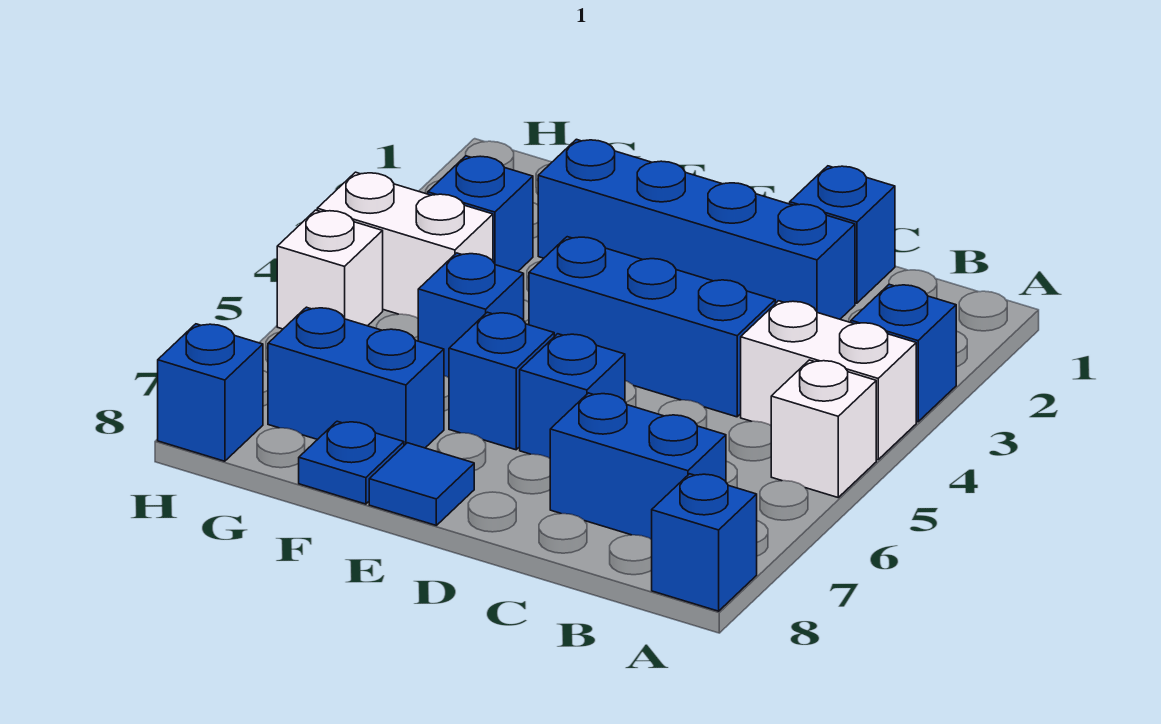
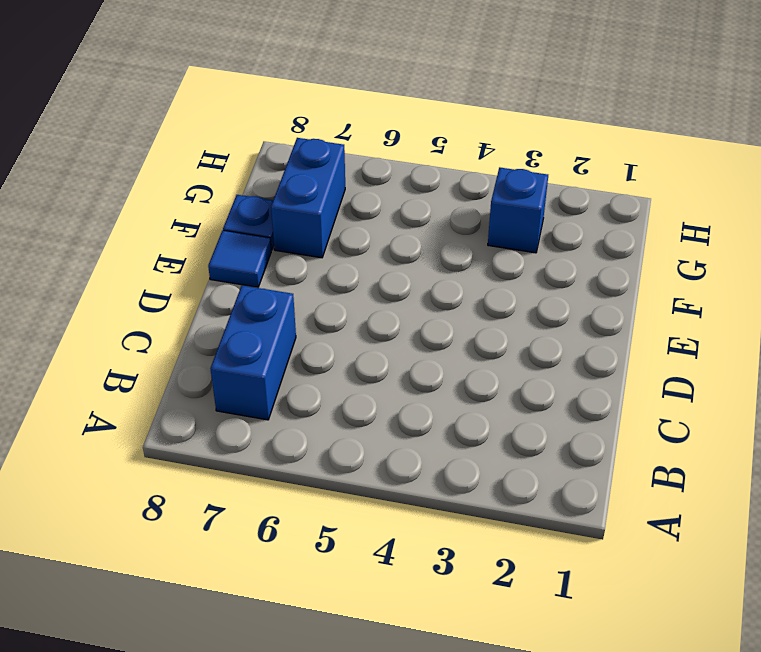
none -> blue brick A3 level 1
none -> white brick A4:B4 level 1
none -> white brick A5 level 1

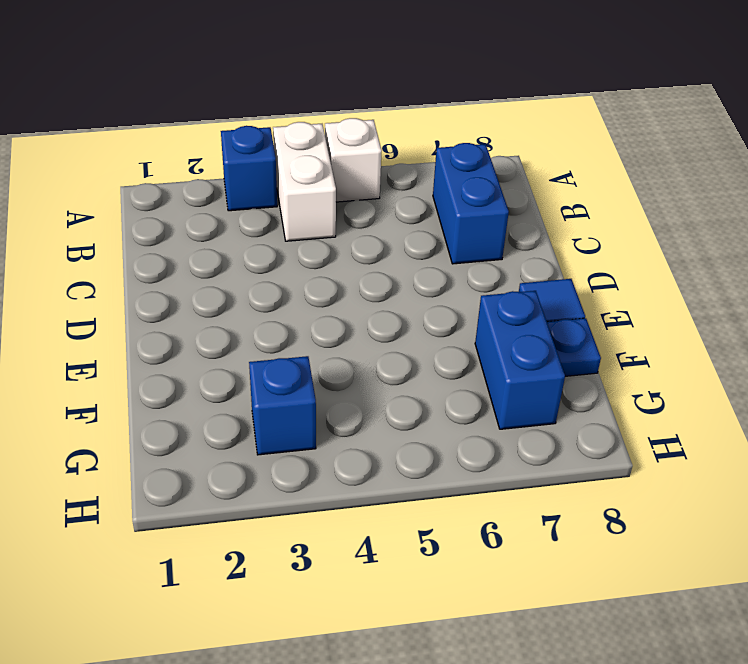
none -> blue brick A8 level 1
none -> blue brick C1 level 1
none -> blue brick C2:F2 level 1

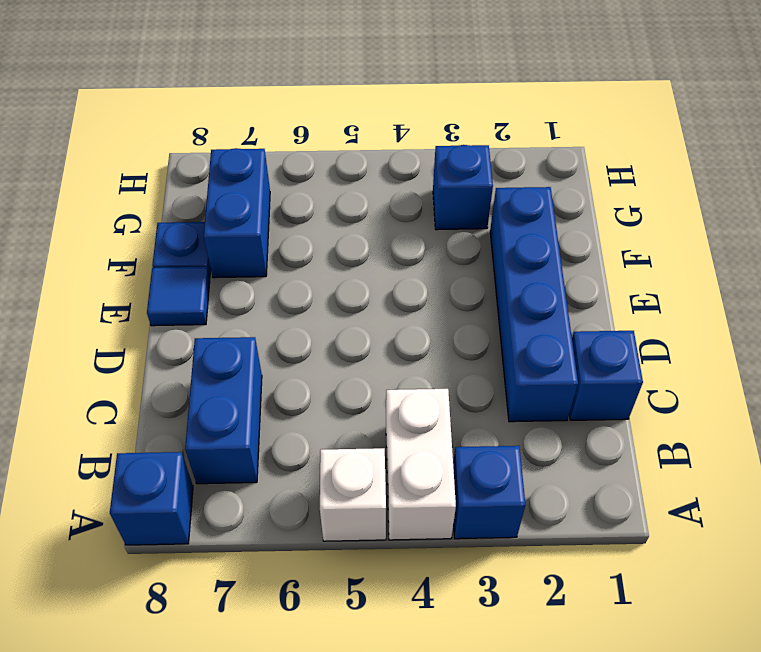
none -> blue brick C4:E4 level 1
none -> blue brick D6 level 1
none -> blue brick E6 level 1

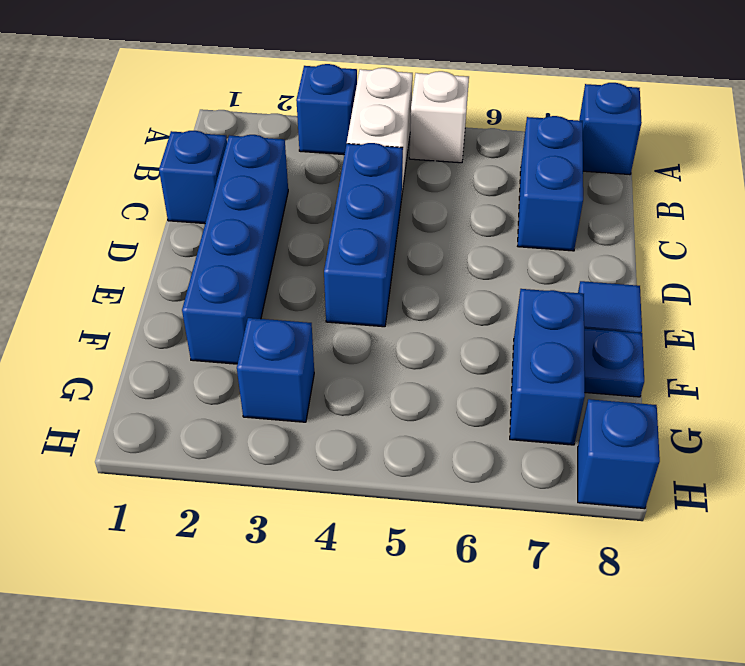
none -> blue brick D6 level 1
none -> blue brick E6 level 1
none -> blue brick F5 level 1

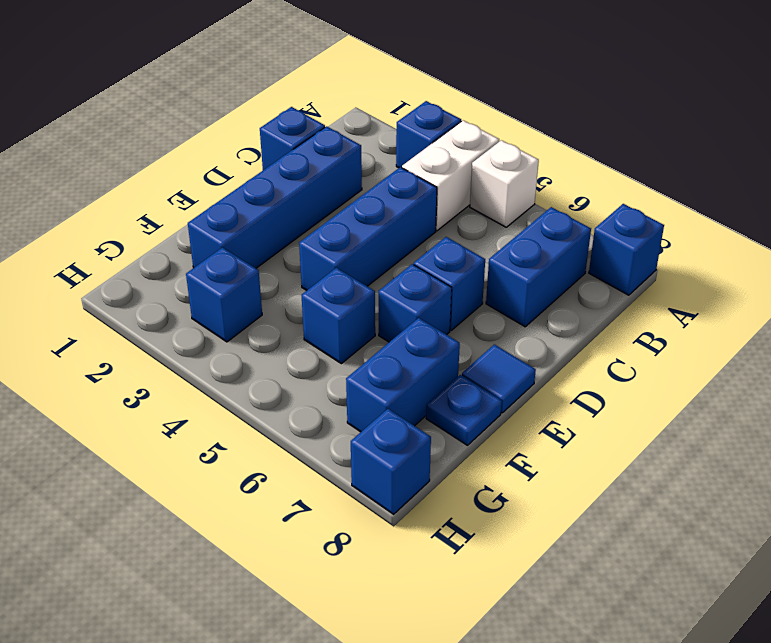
none -> white brick G4:H4 level 1
none -> white brick H5 level 1

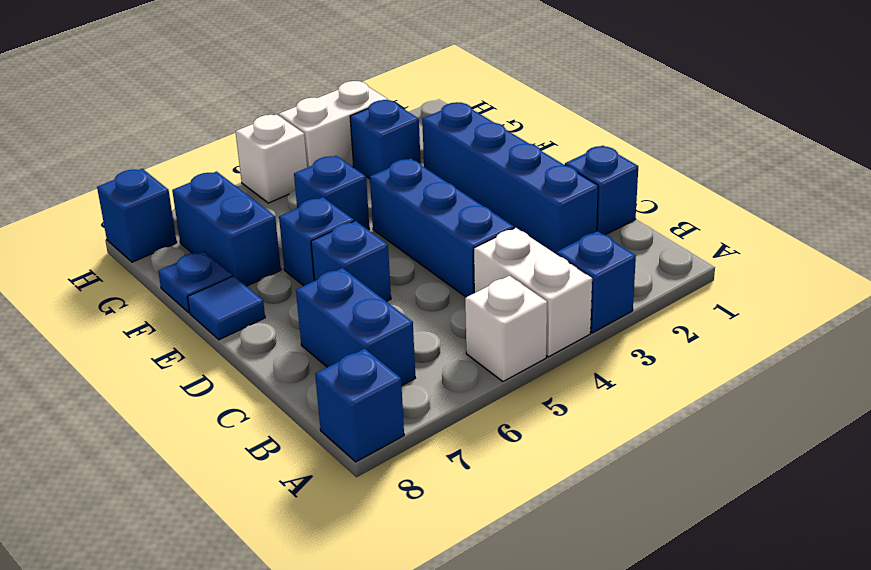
white brick H3:H4 level 1 -> white brick G4:H4 level 1

